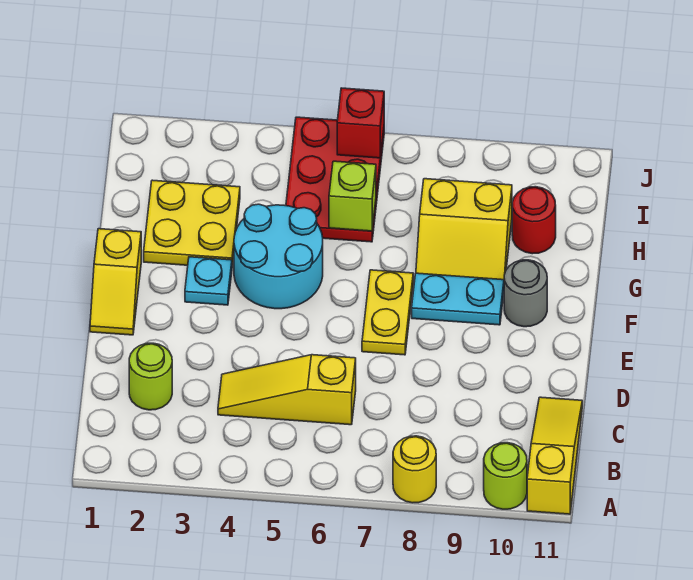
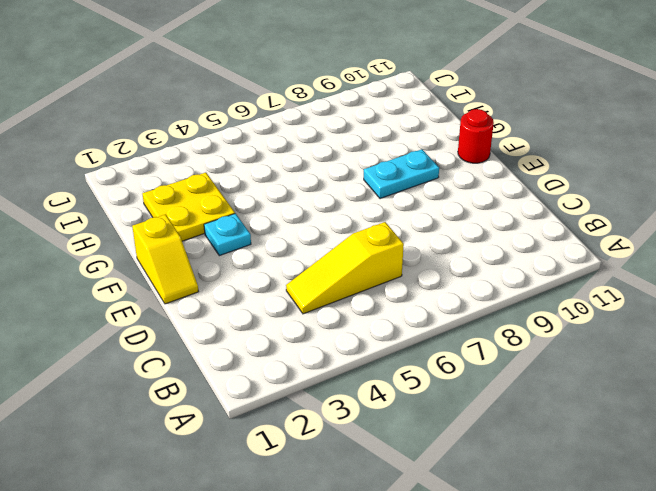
red round brick F11 level 1 -> red round brick H10 level 1
none -> yellow round brick A8 level 1
none -> lime round brick A10 level 1
none -> yellow slope A11:C11 level 1 top A

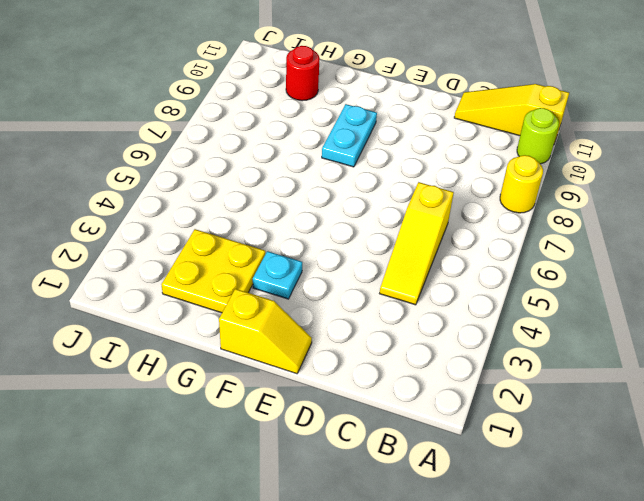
none -> lime round brick C2 level 1
none -> yellow plate E7:F7 level 1
none -> cyan round brick F4:G5 level 1

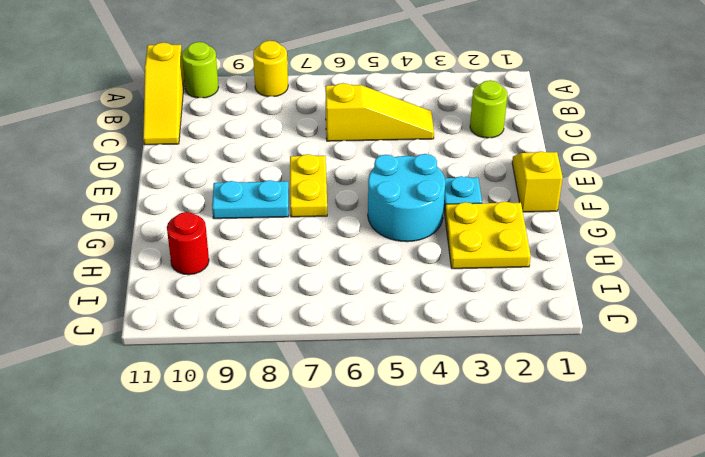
none -> grey round brick F10 level 1
none -> yellow slope G8:H9 level 1 top H
none -> red plate H5:J6 level 1

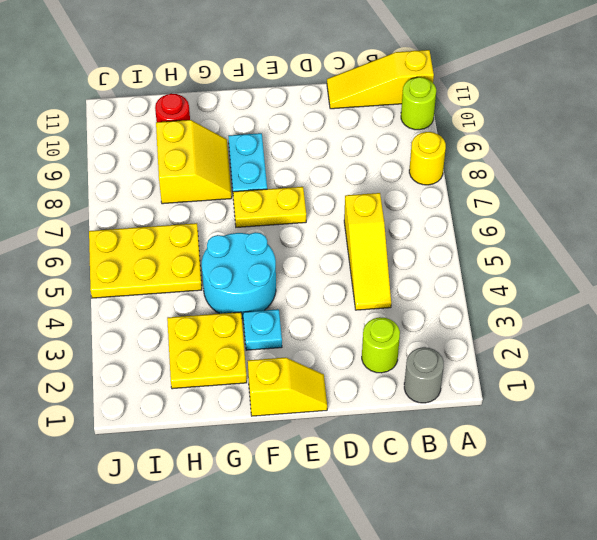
grey round brick B1 level 1 -> grey round brick F10 level 1
yellow plate H5:J6 level 1 -> red plate H5:J6 level 1
none -> lime brick H6 level 2
none -> red brick J6 level 2

